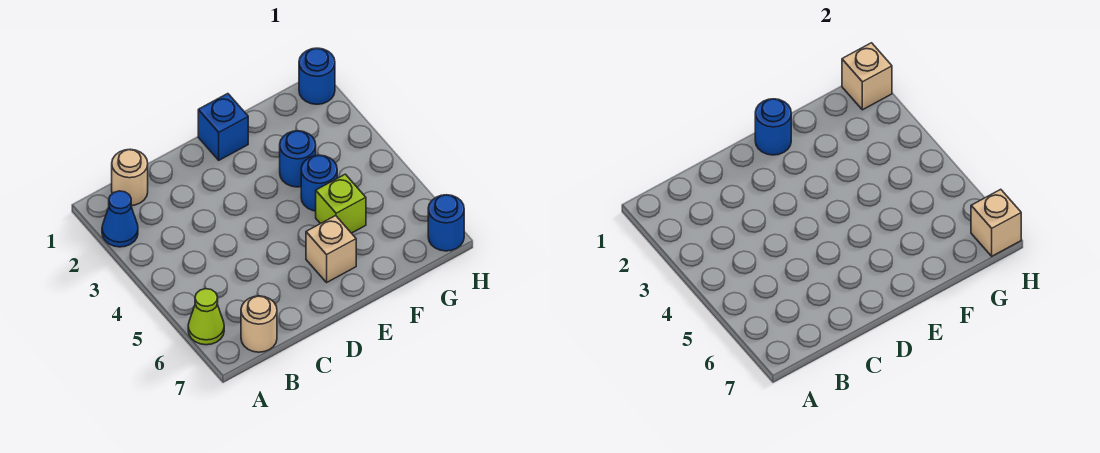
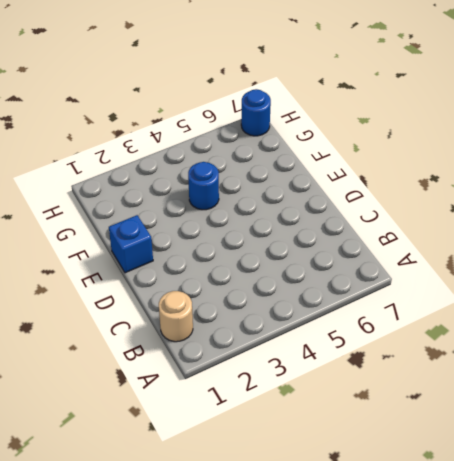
none -> blue cone A2 level 1
none -> lime cone A6 level 1
none -> tan round brick B7 level 1

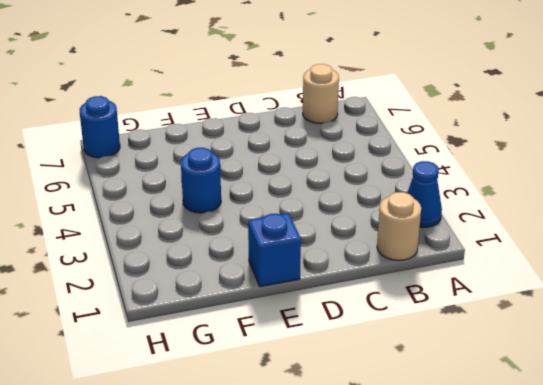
none -> lime cone A6 level 1
none -> tan brick E6 level 1
none -> blue round brick F3 level 1

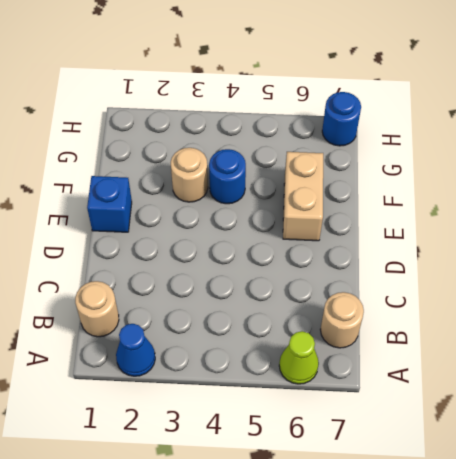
tan brick E6:F6 level 1 -> tan brick E6 level 1
tan round brick F3 level 1 -> blue round brick F3 level 1
none -> lime brick F5 level 1
none -> blue round brick H1 level 1
none -> blue round brick E1 level 2

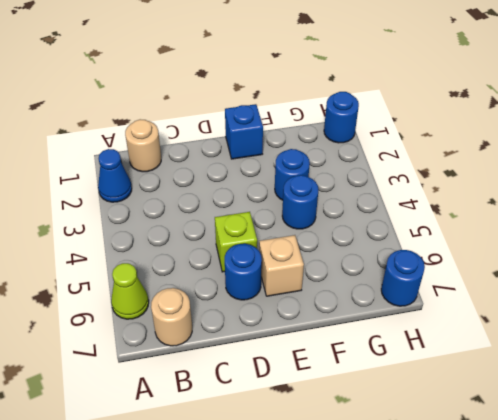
lime brick D5 level 1 -> lime brick F5 level 1
blue round brick D6 level 1 -> blue round brick E1 level 2
none -> tan brick H1 level 2
none -> tan brick H7 level 2

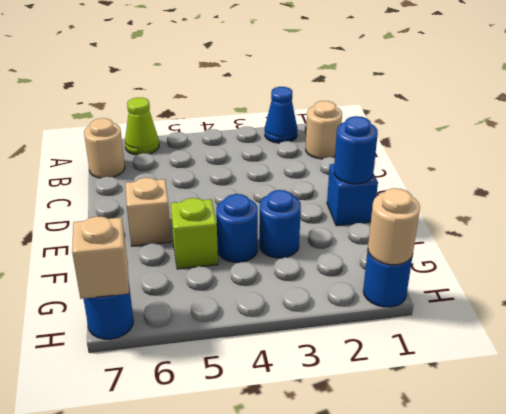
tan round brick H1 level 2 -> tan brick H1 level 2

